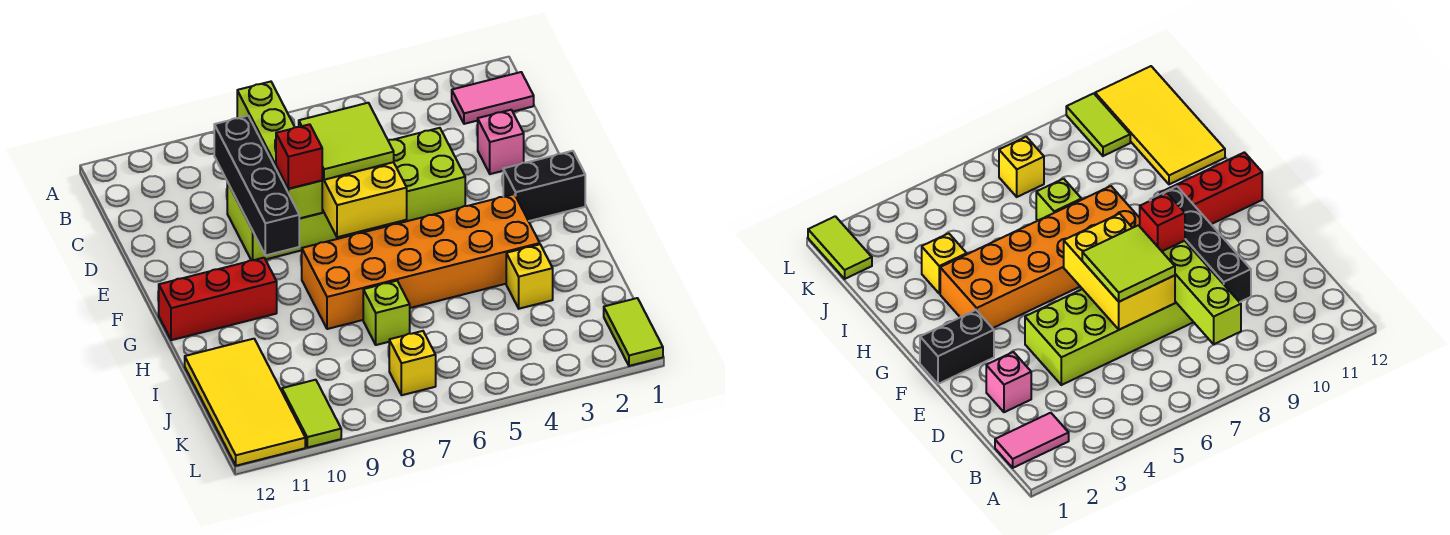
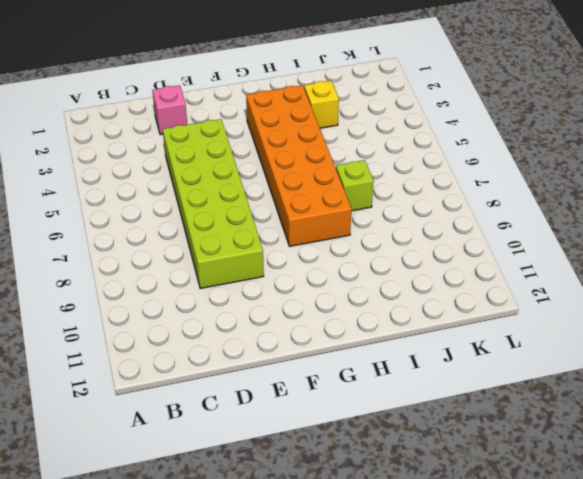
none -> pink tile B1:B2 level 1
none -> black brick F1:F2 level 1
none -> red brick G10:G12 level 1

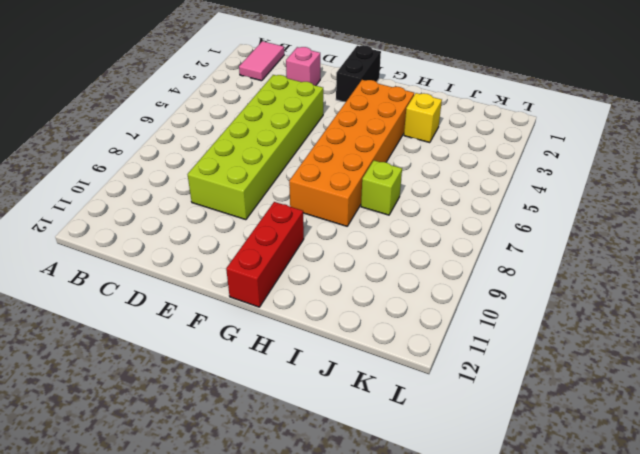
none -> yellow tile I11:L12 level 1
none -> lime tile K1:L1 level 1
none -> yellow brick K7 level 1

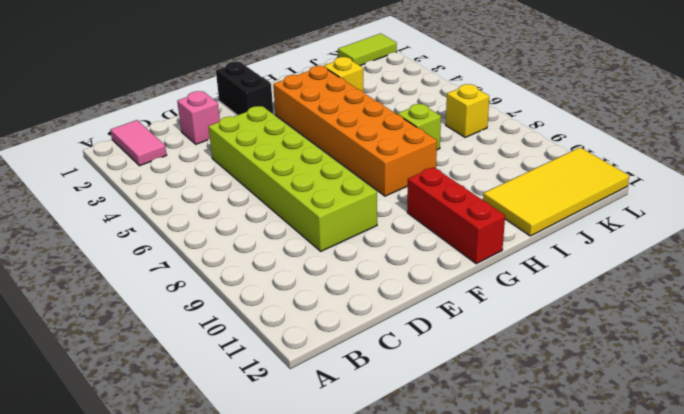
none -> lime tile K10:L10 level 1
none -> lime brick B8:E8 level 2
none -> black brick C9:F9 level 2

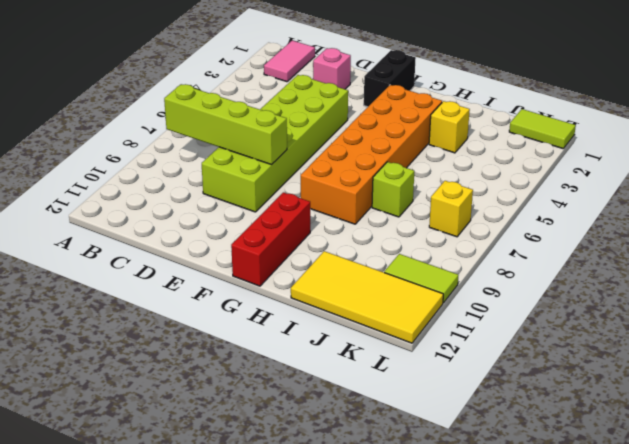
none -> black brick C9:F9 level 2
none -> yellow brick D6:F7 level 2
none -> lime tile D6:E7 level 3

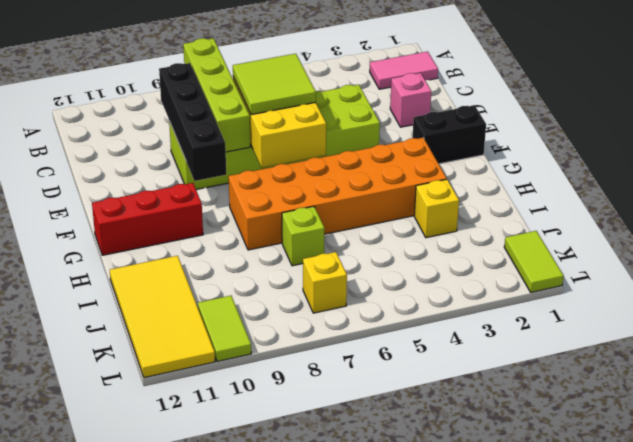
none -> red brick E8 level 3

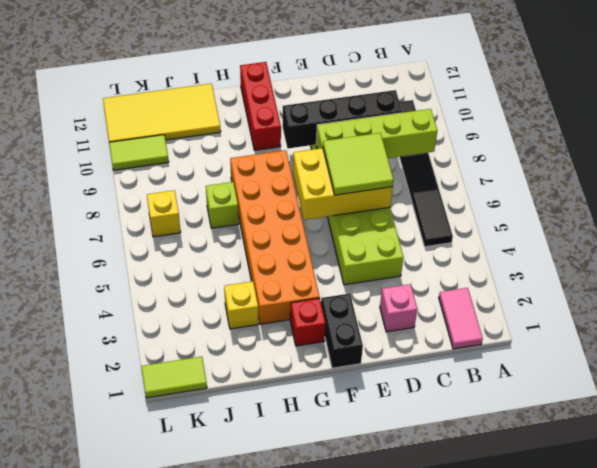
black tile B5:B10 level 1 -> none
red brick G2 level 1 -> red brick E8 level 3

